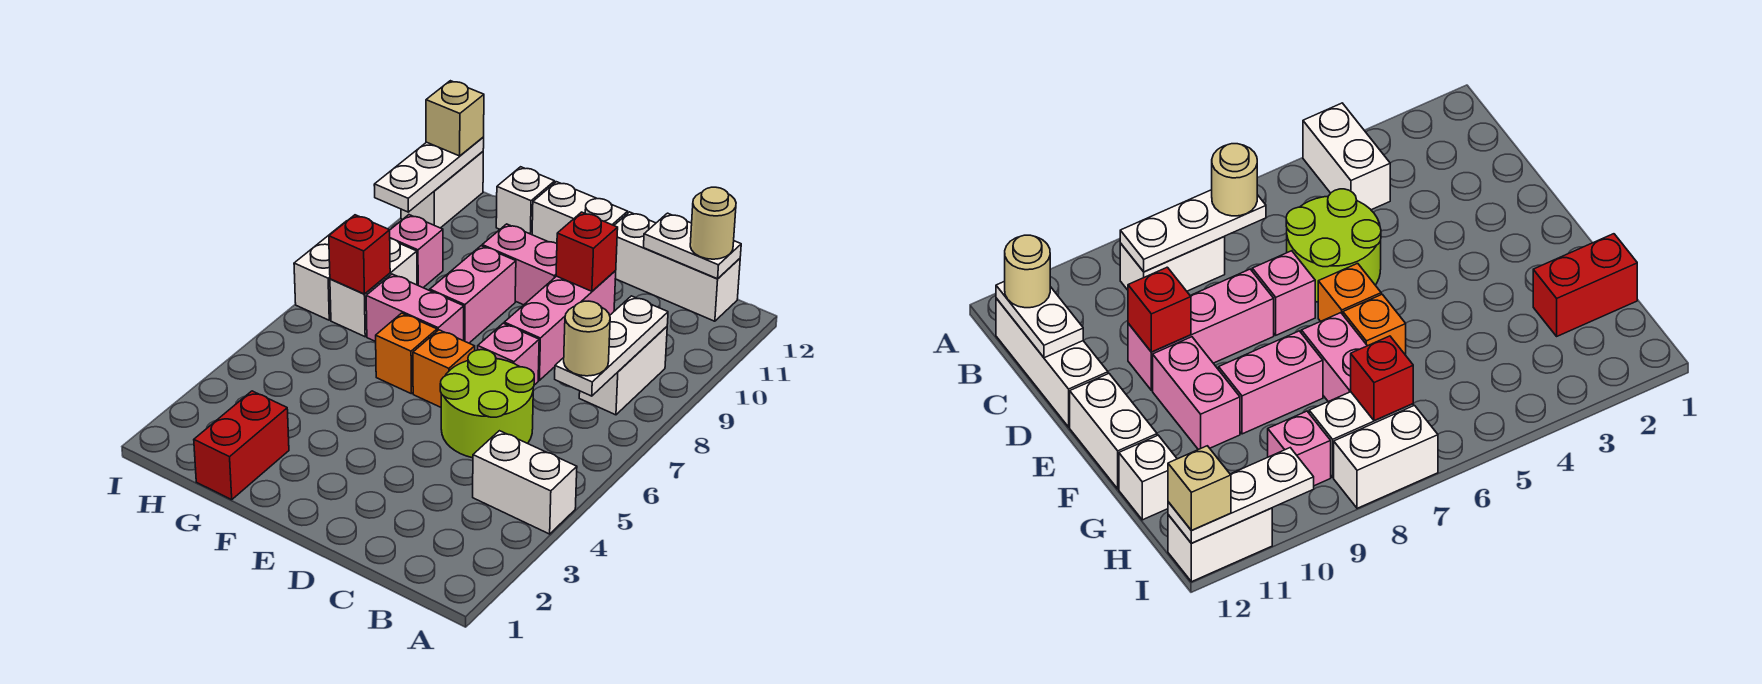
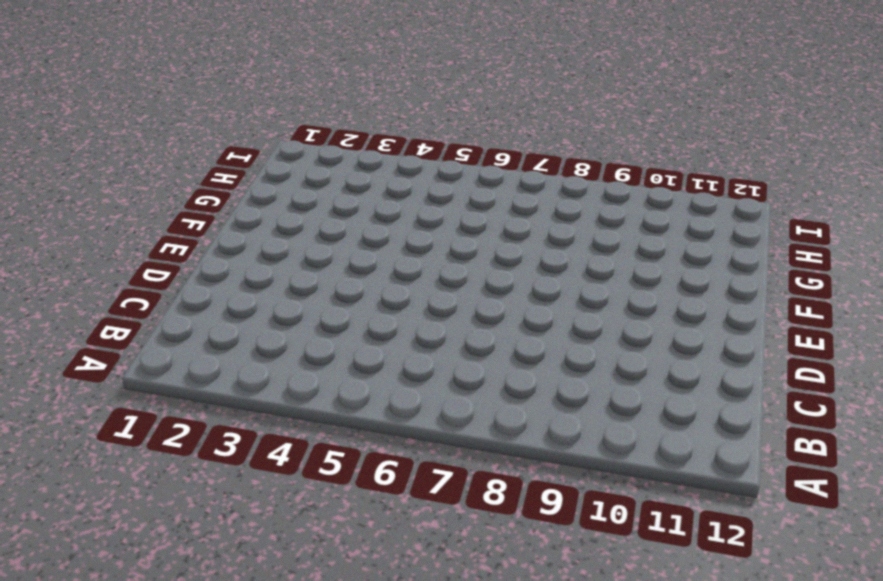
none -> white brick A4:B4 level 1
none -> white brick B8:B9 level 1
none -> white brick B12:D12 level 1

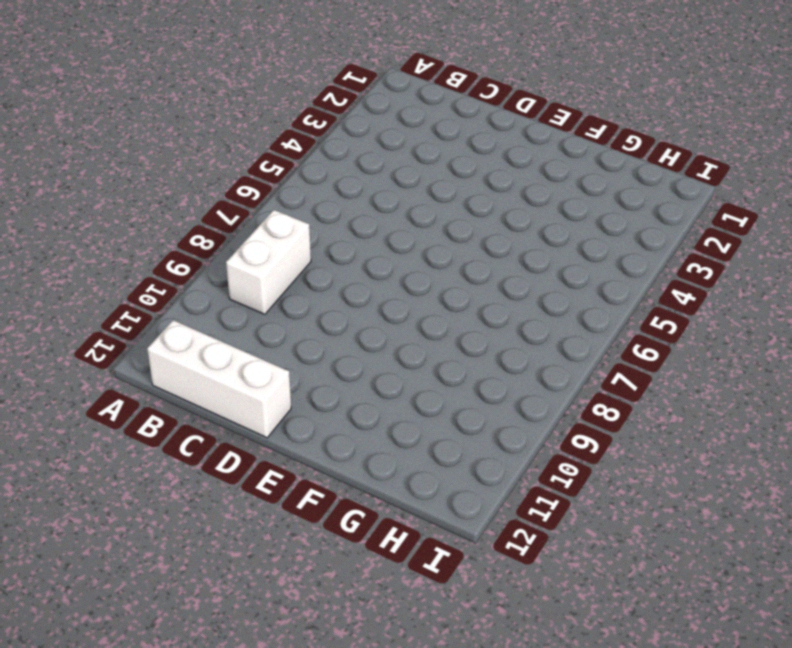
none -> white brick A4:B4 level 1
none -> lime round brick C5:D6 level 1
none -> pink brick D7 level 1

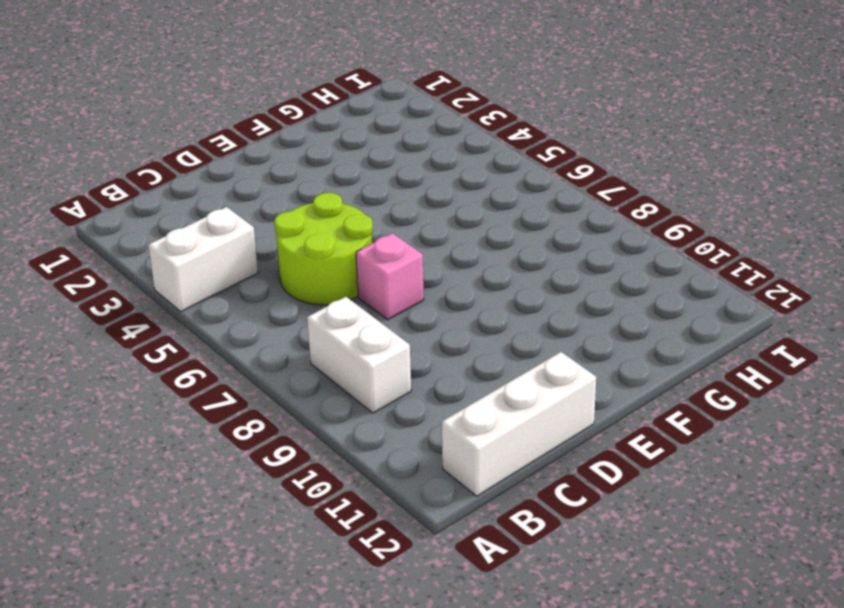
none -> pink brick D8:D10 level 1
none -> orange brick E6 level 1
none -> pink brick E10:F10 level 1

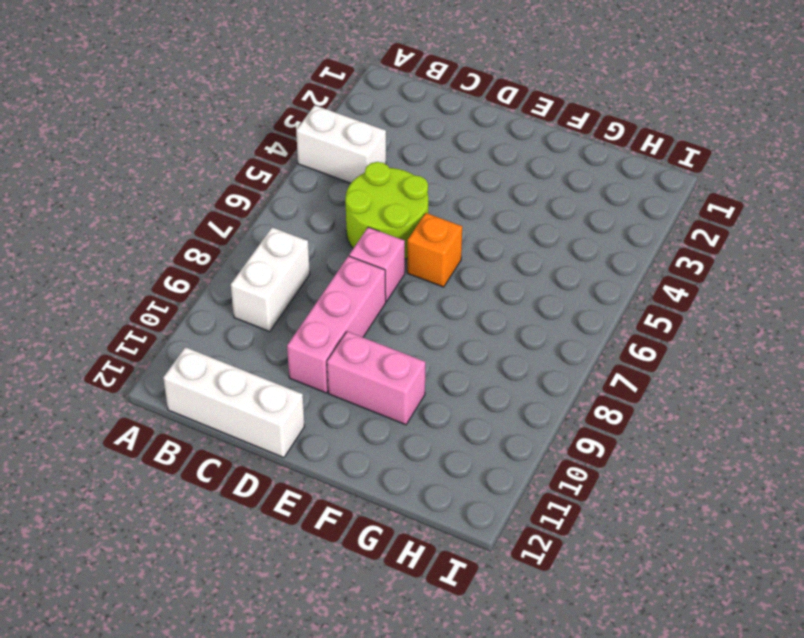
none -> white brick E12:F12 level 1
none -> orange brick F6 level 1
none -> pink brick F7:G7 level 1

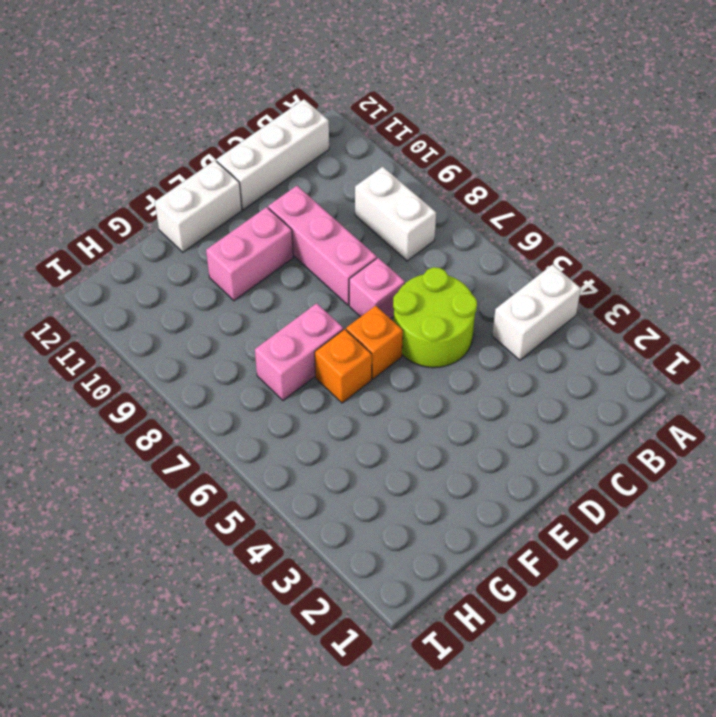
none -> pink brick F8:F9 level 1
none -> red brick G1:G2 level 1
none -> white brick G12 level 1

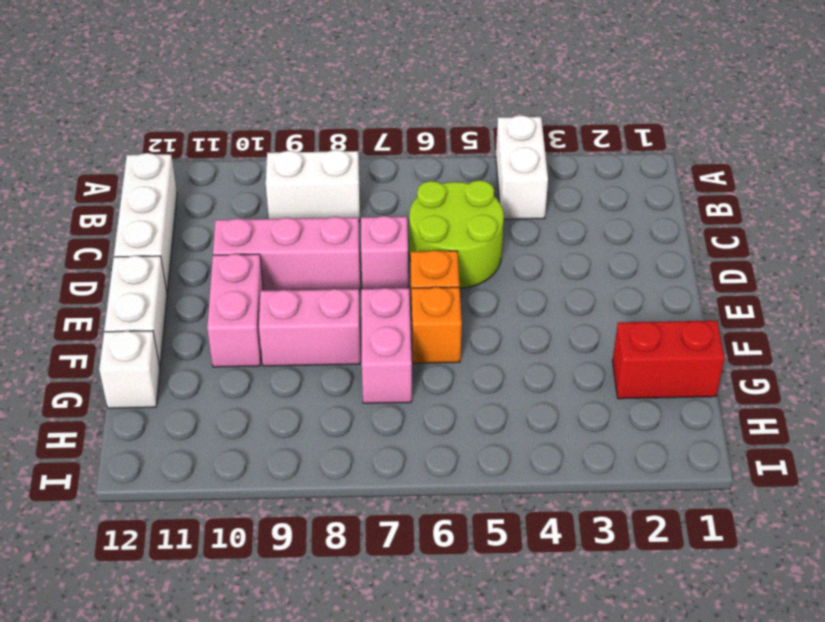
none -> white brick H7:H8 level 1
none -> pink brick H9 level 1
none -> white brick I7:I8 level 1

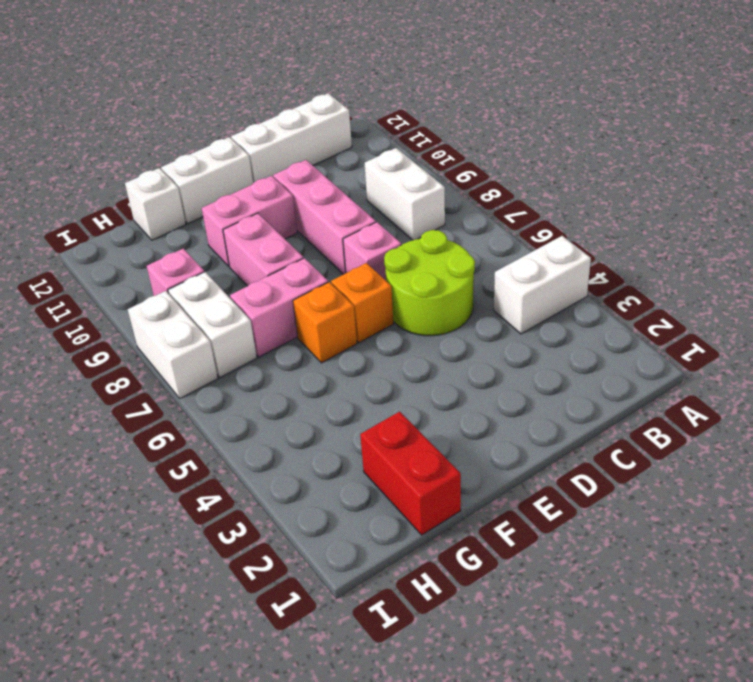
none -> white brick I11:I12 level 1
none -> white plate B7:B9 level 2
none -> white plate B12:C12 level 2

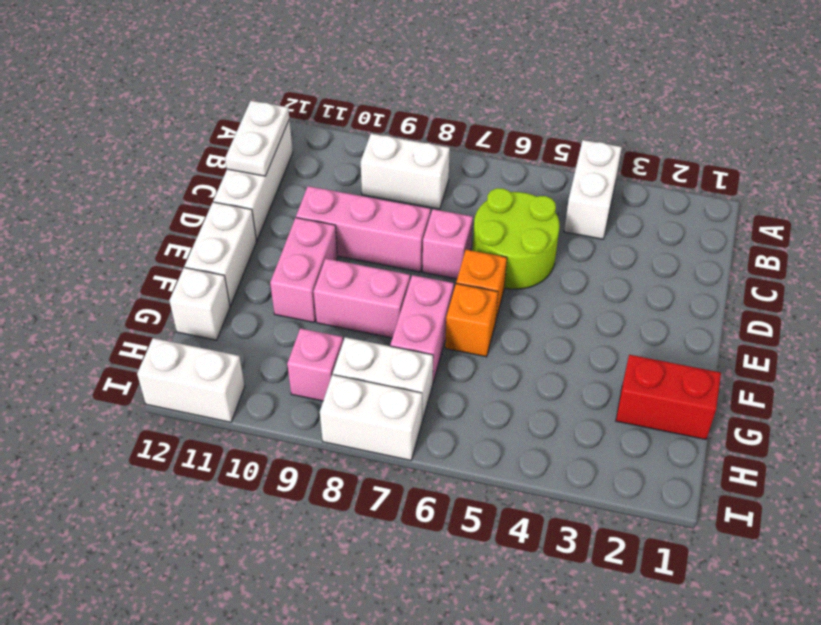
none -> white plate B7:B9 level 2
none -> red brick D10 level 2
none -> red brick H7 level 2

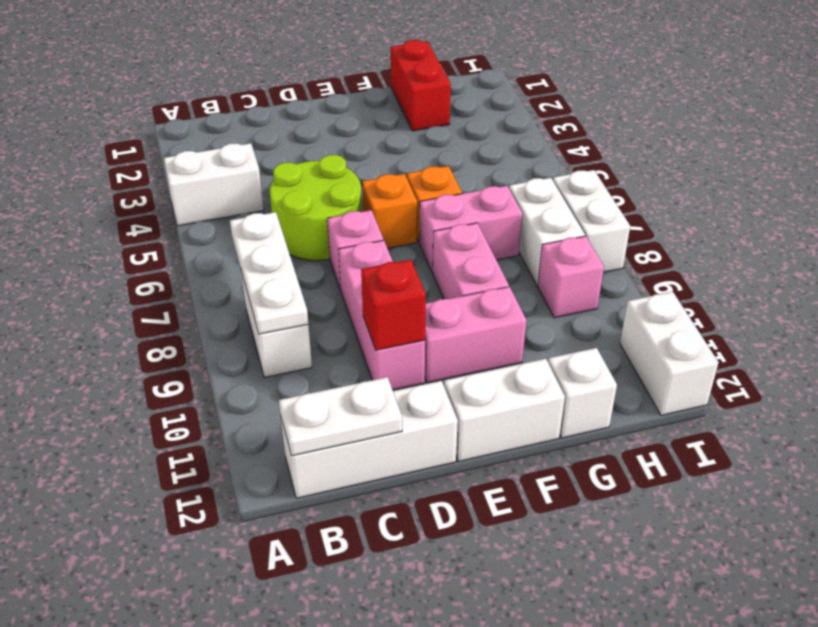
none -> red brick H7 level 2
none -> white plate I10:I12 level 2
none -> tan round brick B7 level 3

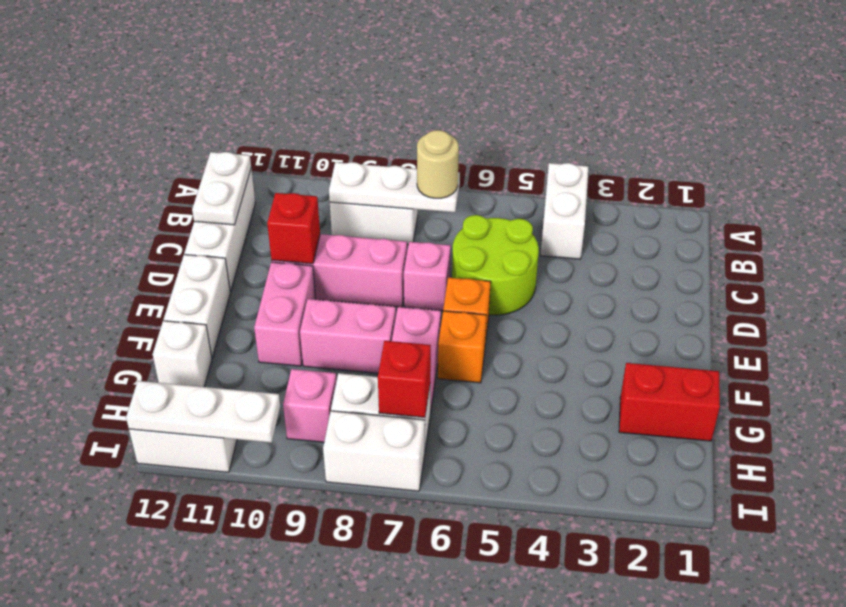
none -> tan round brick B12 level 3
none -> tan brick I12 level 3

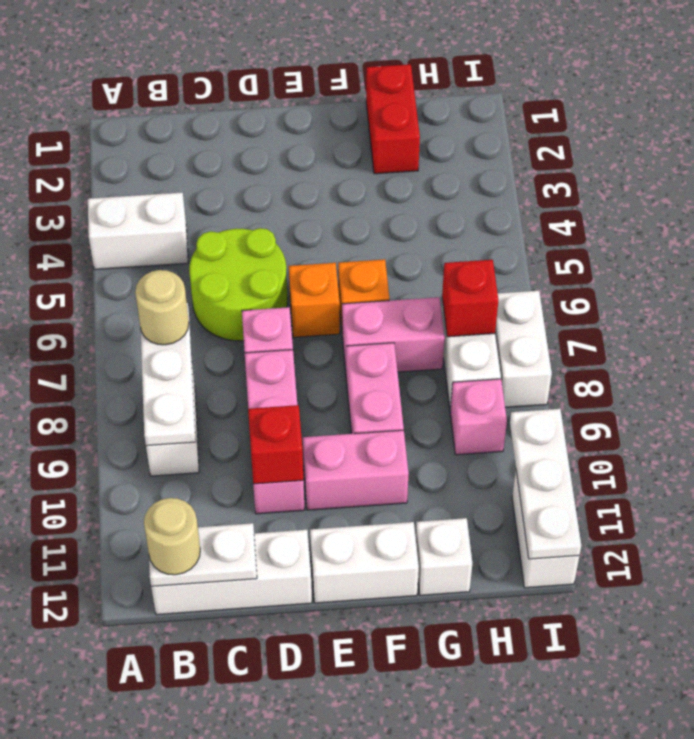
none -> tan brick I12 level 3

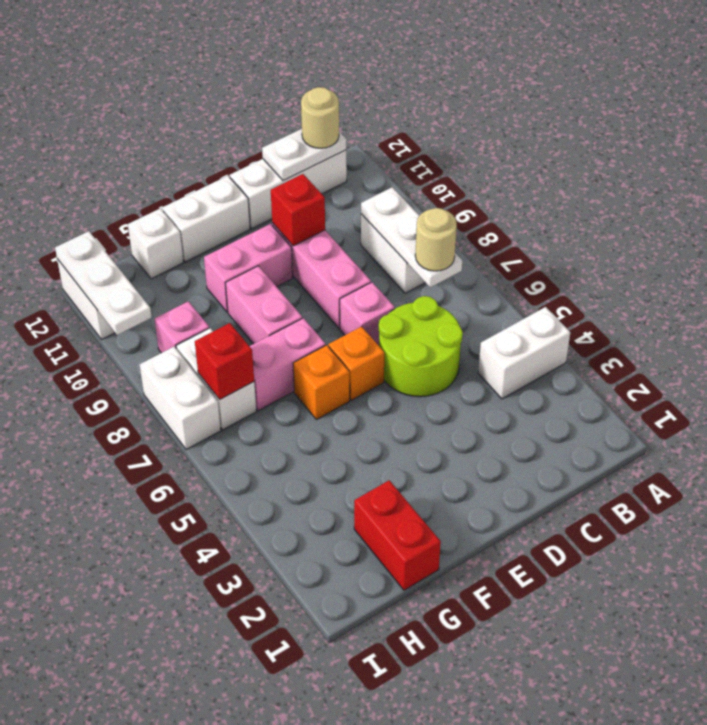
none -> tan brick I12 level 3

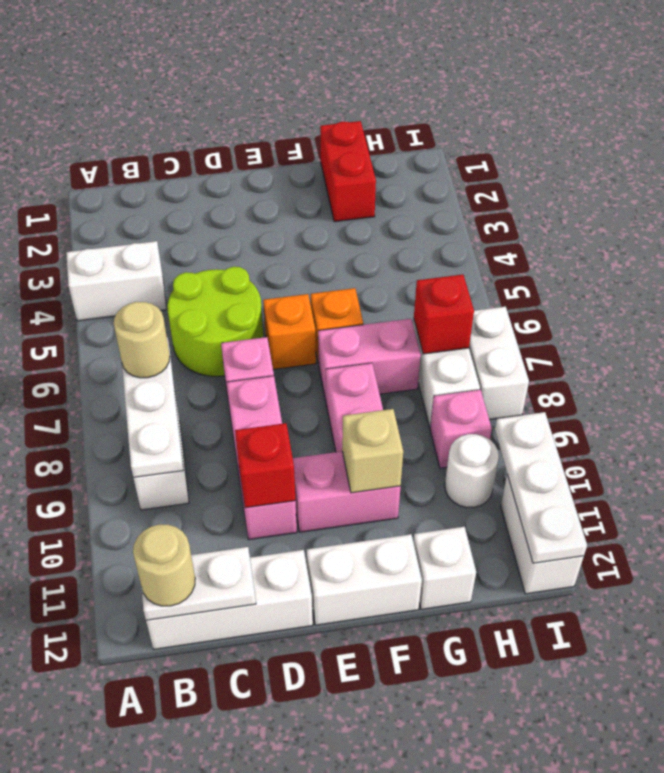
tan brick F10 level 2 -> tan brick I12 level 3
white round brick H10 level 1 -> none

